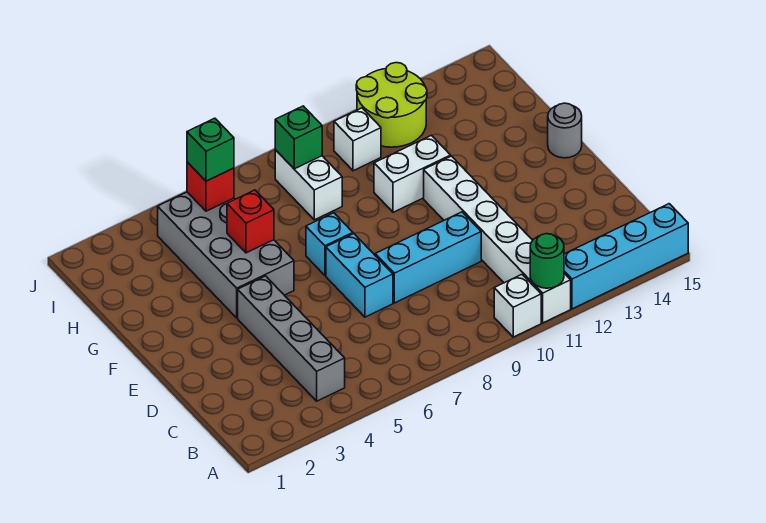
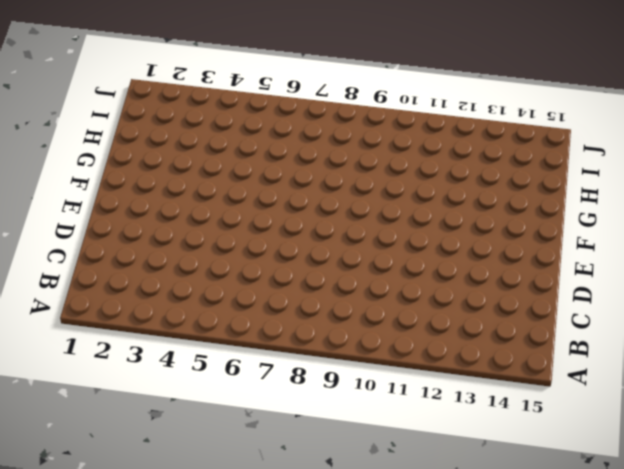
none -> white brick A10 level 1
none -> white brick A11:F11 level 1
none -> cyan brick A12:A15 level 1

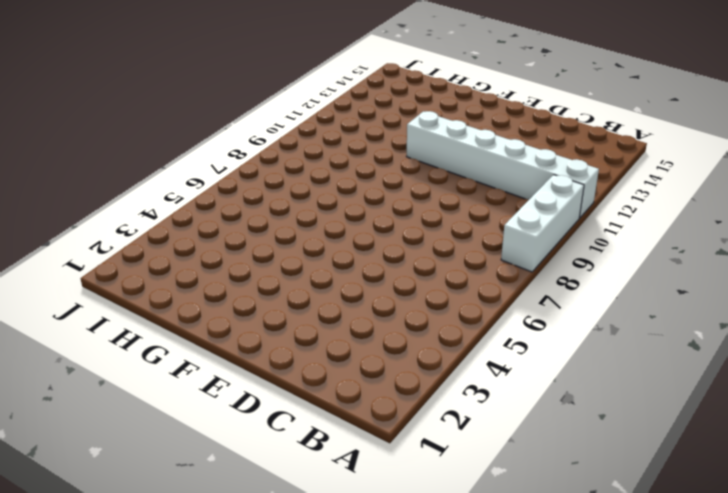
white brick A8:A10 level 1 -> white brick A10 level 1
none -> cyan brick A12:A15 level 1
none -> grey brick B4:E4 level 1
none -> cyan brick D7:E7 level 1

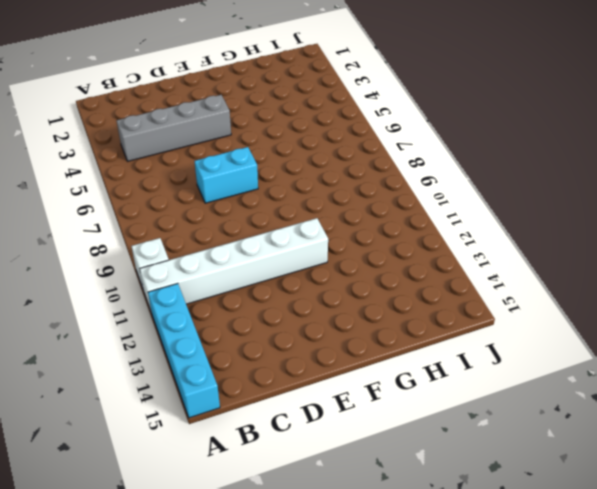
none -> cyan brick D8:D10 level 1
none -> grey brick F4:I5 level 1
none -> cyan brick F7 level 1

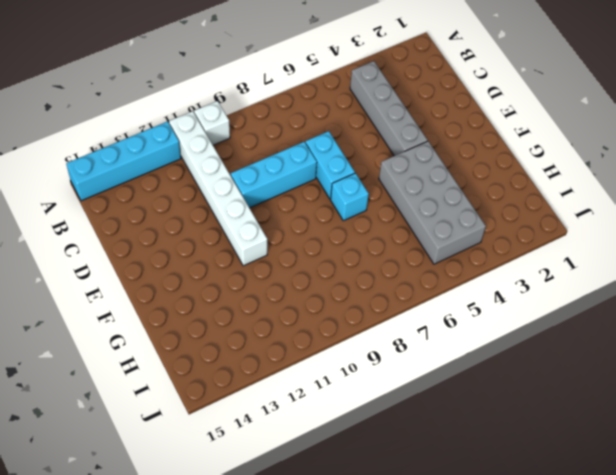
none -> grey round brick F15 level 1
none -> white brick G10:G11 level 1
none -> white brick H8:I8 level 1

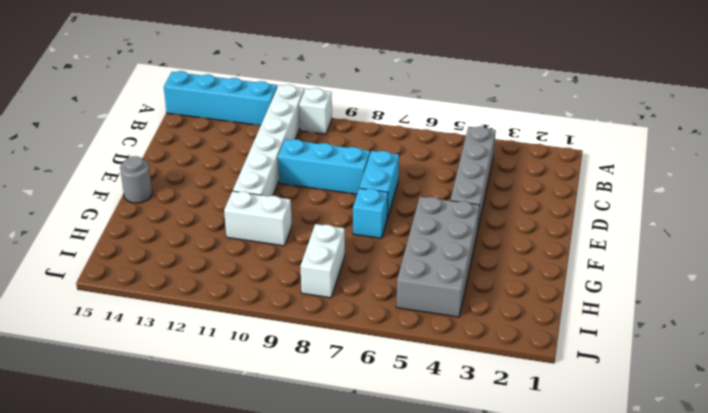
none -> white brick I10 level 1
none -> lime round brick I11:J12 level 1
none -> green round brick A11 level 2

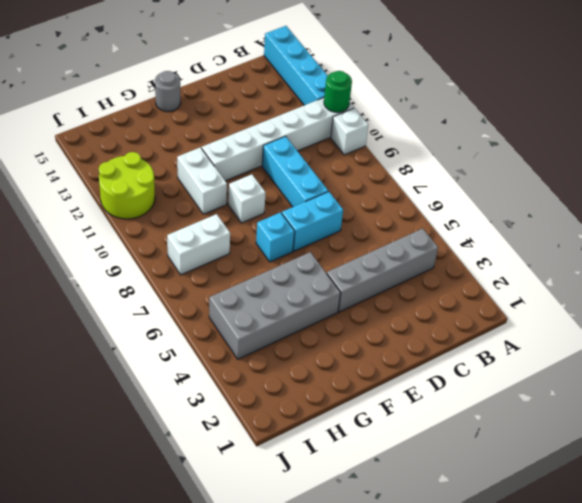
white brick F9 level 1 -> white brick I10 level 1
none -> red brick G5 level 2
none -> red brick I5 level 2
none -> green brick I8 level 2

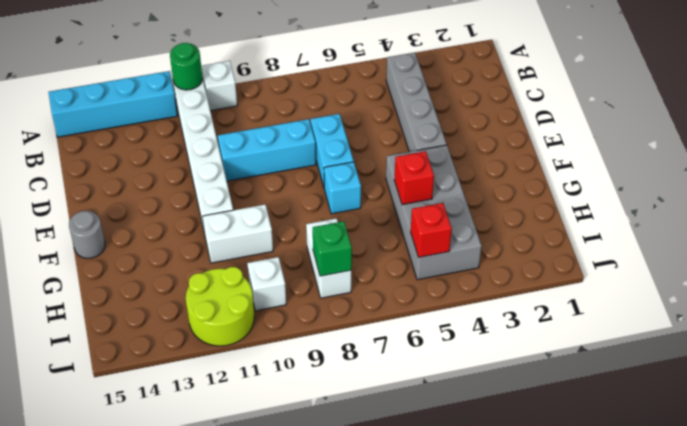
none -> green brick I5 level 3

